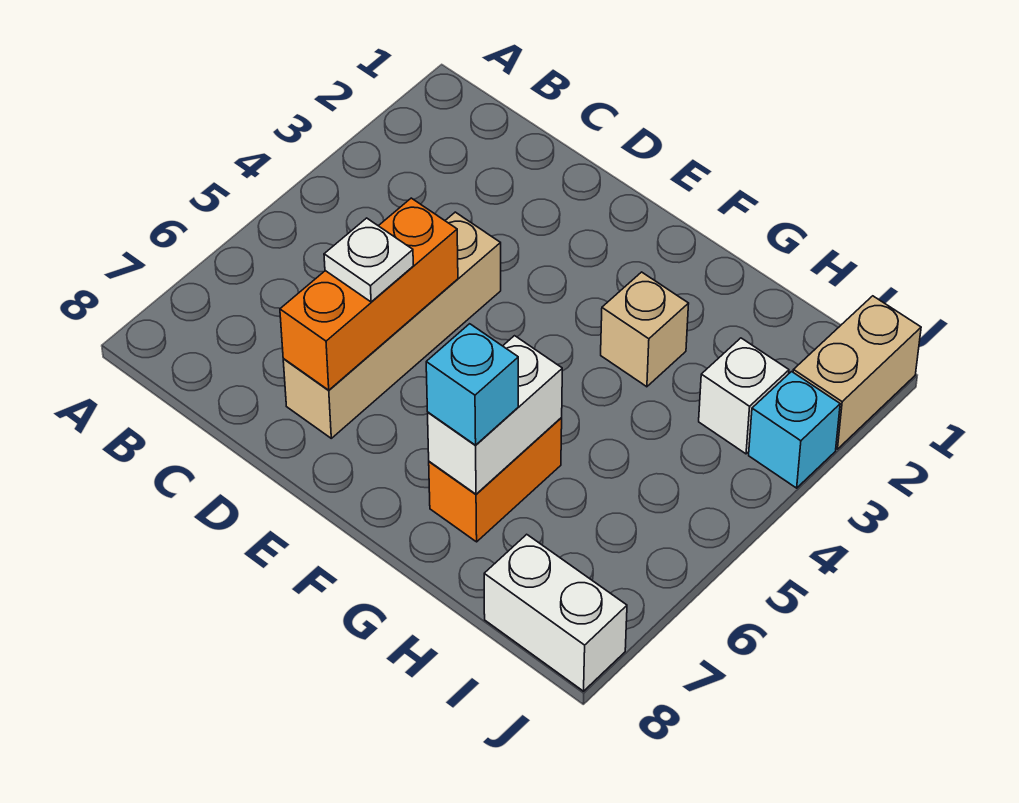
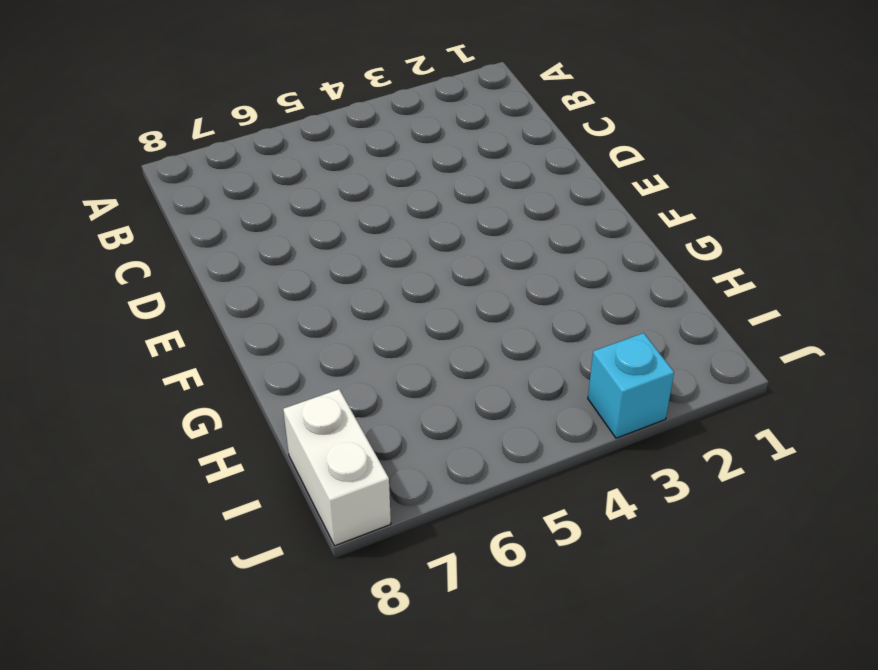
none -> tan brick D4:D7 level 1
none -> tan brick G3 level 1

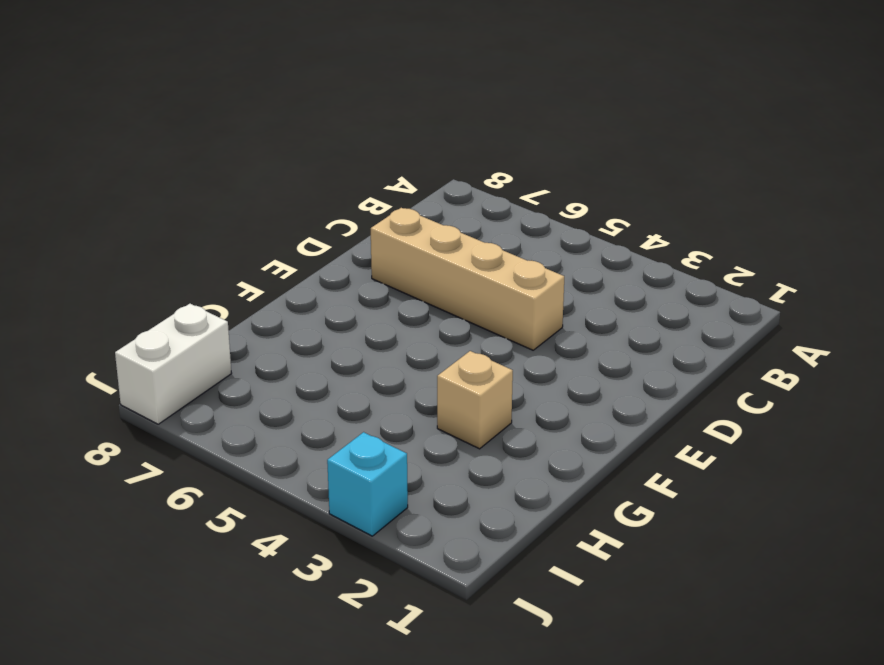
none -> orange brick G6:G7 level 1
none -> white brick I3 level 1

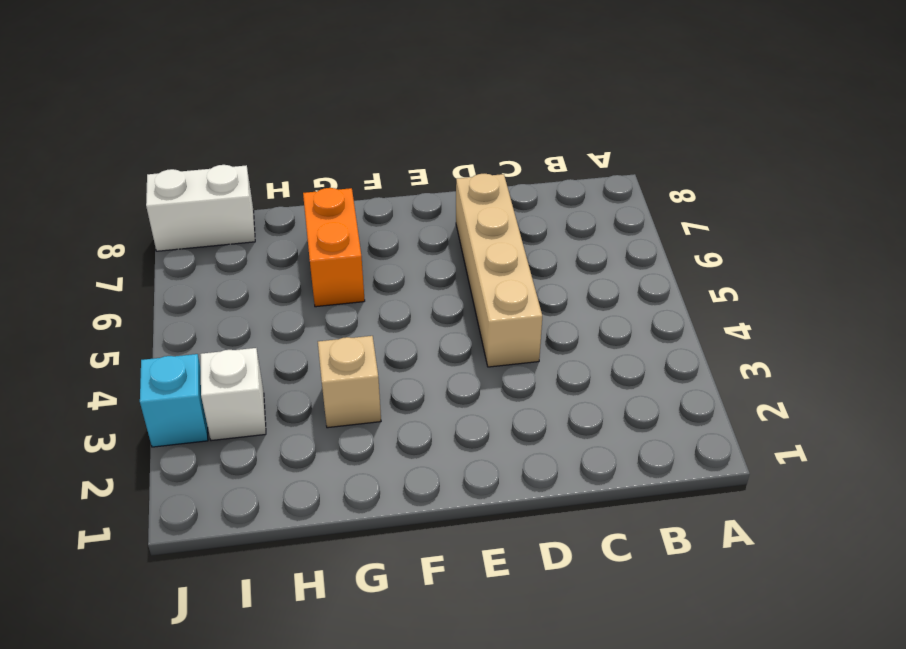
none -> tan brick J1:J2 level 1
none -> orange brick D5:D7 level 2

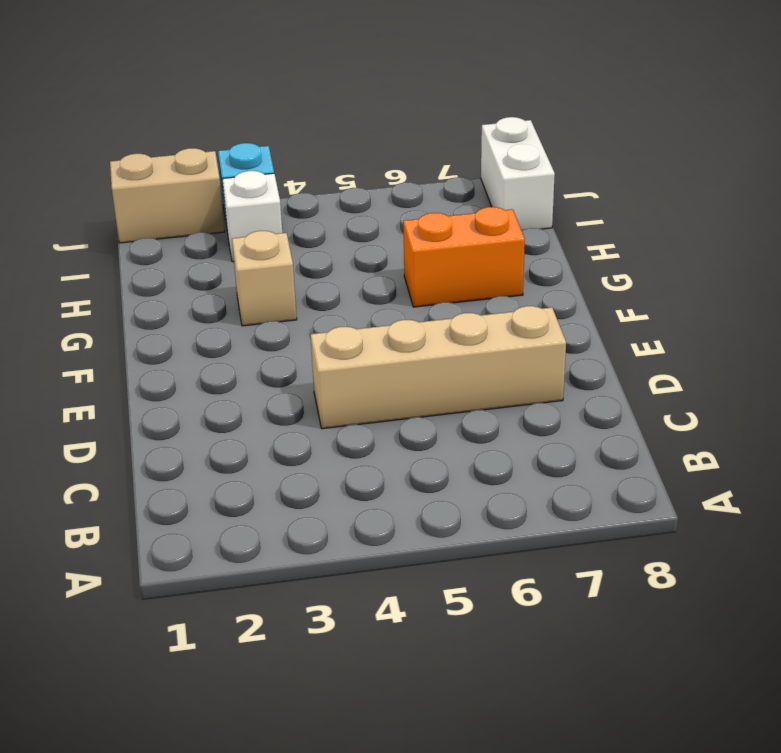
none -> orange brick D5:D7 level 2
none -> white brick G6:G7 level 2

